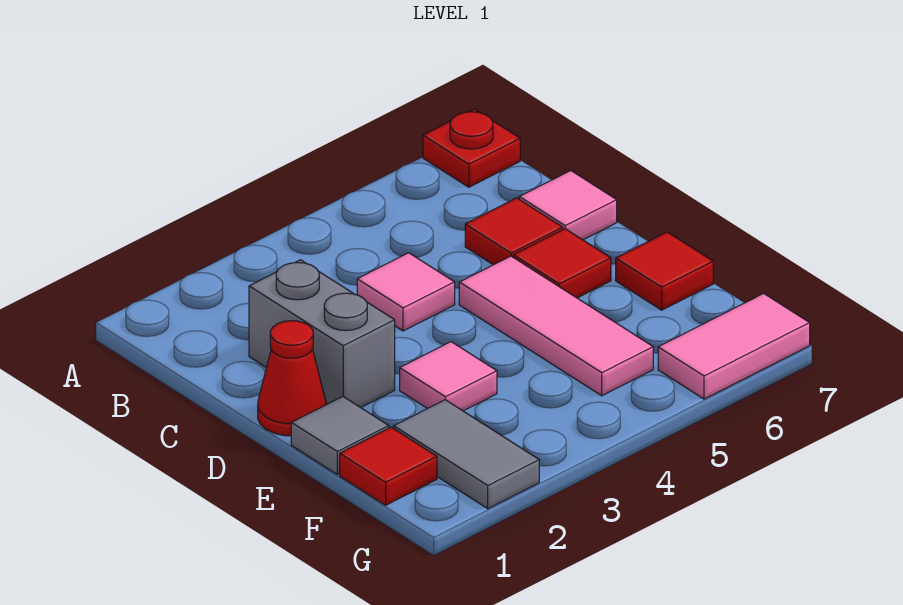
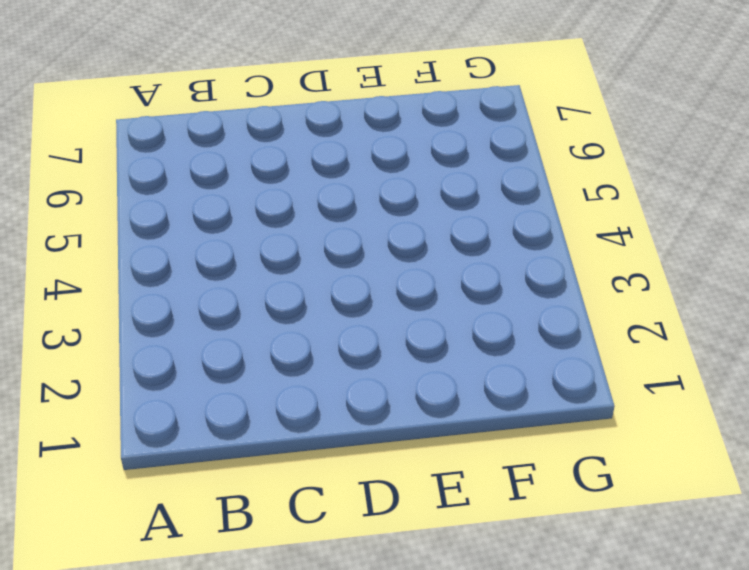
none -> red plate A7 level 1
none -> grey brick C2:D2 level 1
none -> pink tile C4 level 1

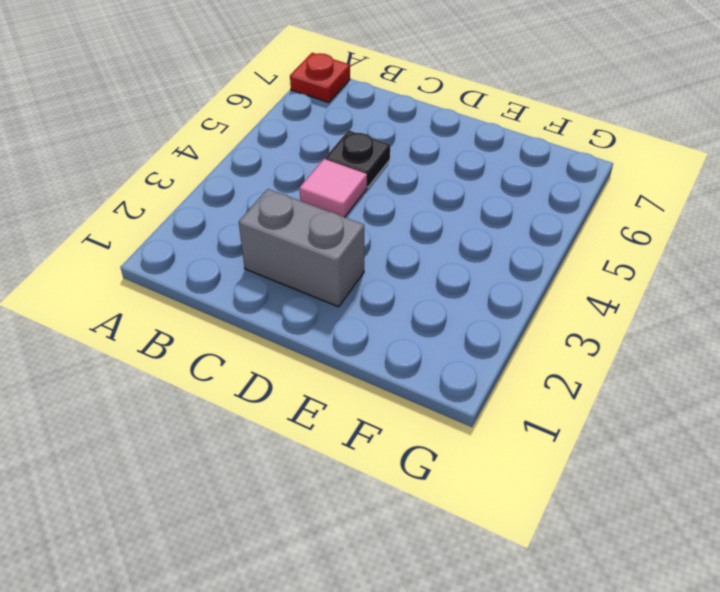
black plate C5 level 1 -> none
none -> red tile C6 level 1
none -> pink tile C7 level 1
none -> red cone D1 level 1

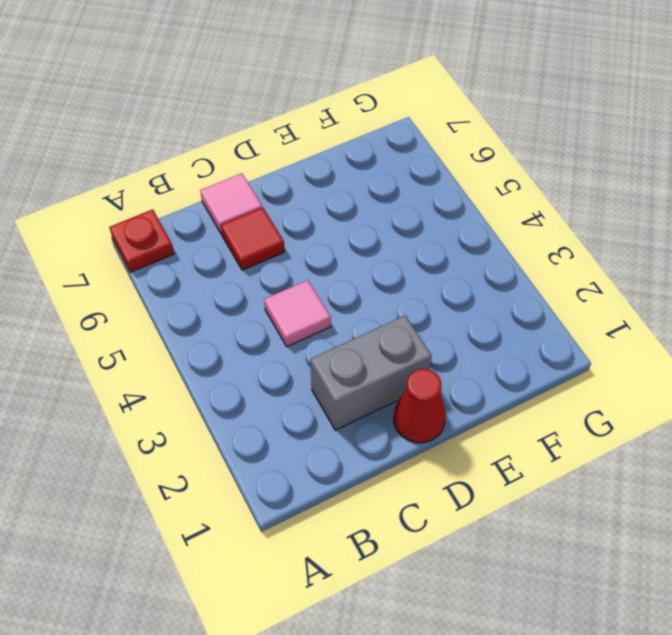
none -> pink tile D5:F5 level 1
none -> red tile D6 level 1
none -> grey tile E1 level 1

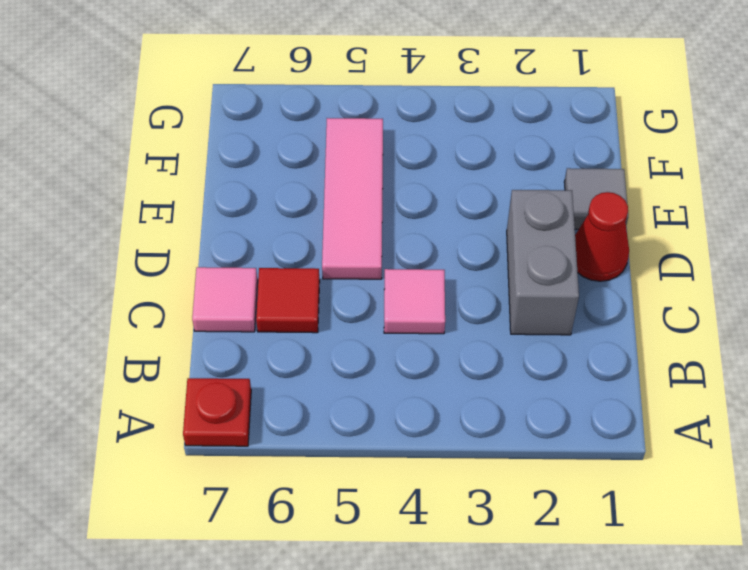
none -> red tile D6 level 1
none -> pink tile E3 level 1
none -> red tile E7 level 1

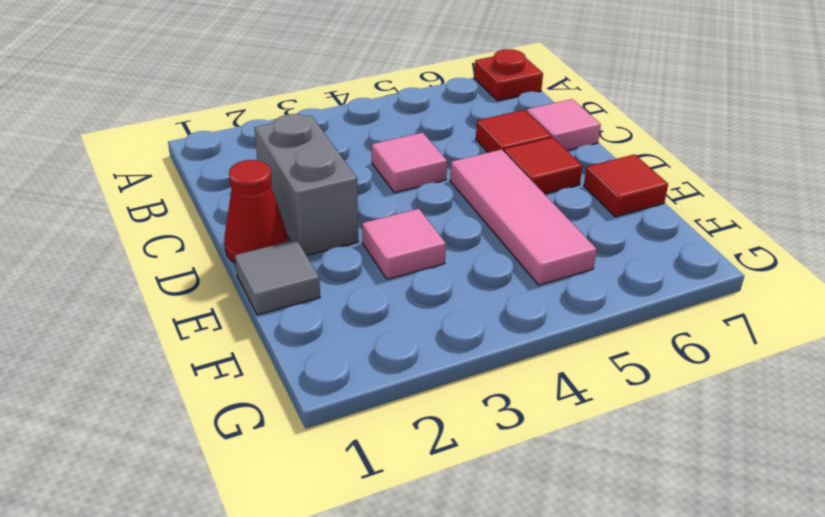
none -> red tile F1 level 1
none -> grey tile F2:G2 level 1
none -> pink tile G6:G7 level 1

